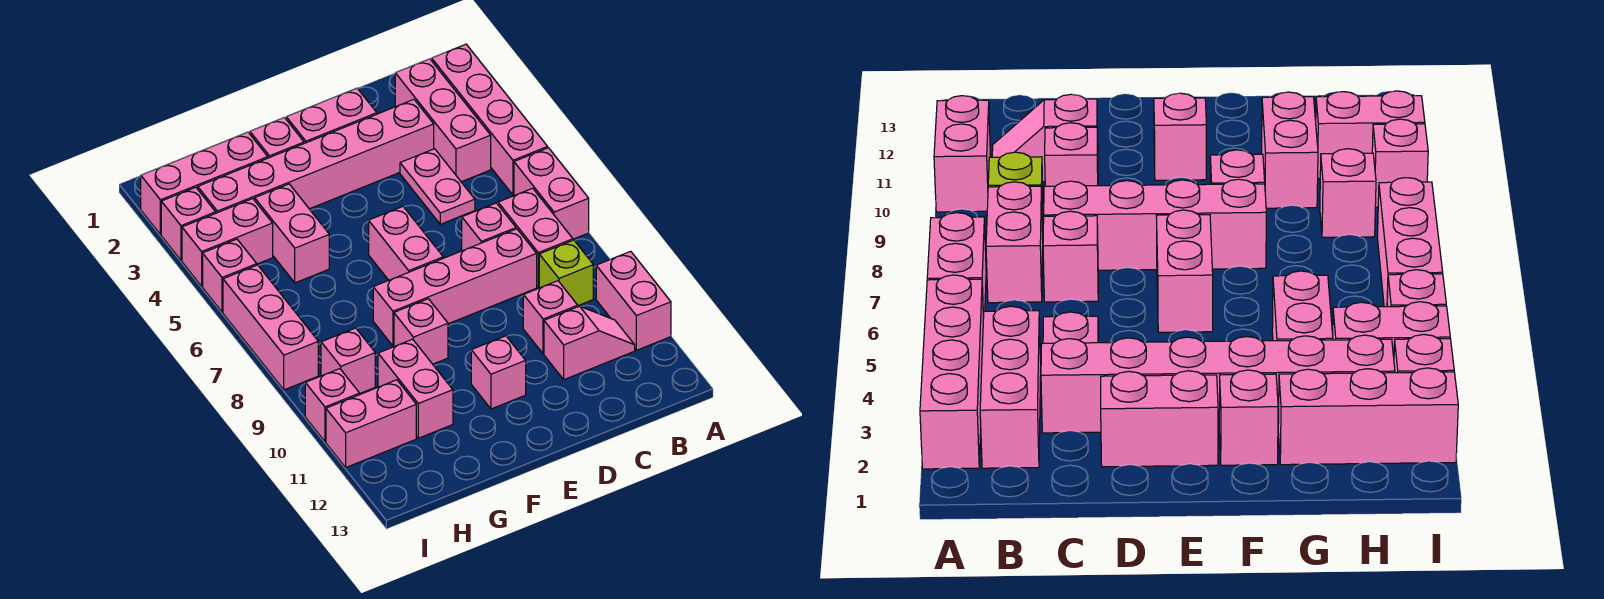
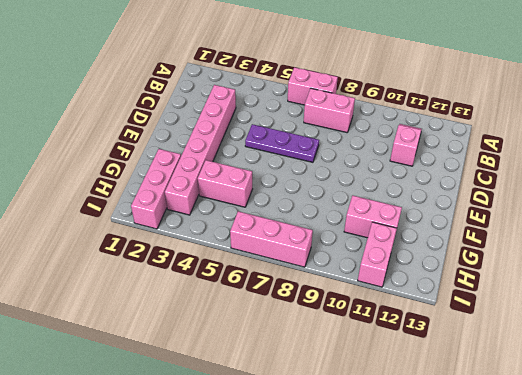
purple plate D5:D7 level 1 -> none
none -> pink brick A2:A5 level 1
none -> pink brick A10:A11 level 1
none -> pink brick B2:B4 level 1

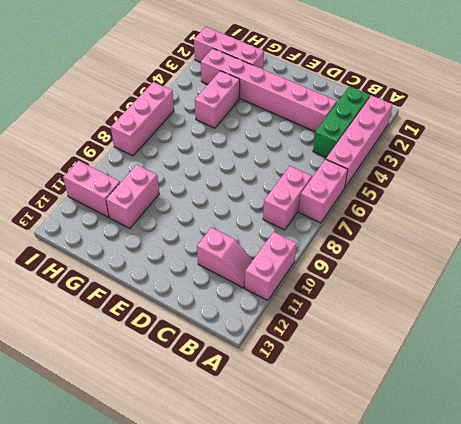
green brick B2:B4 level 1 -> pink brick B2:B4 level 1
none -> lime brick B9 level 1
none -> pink plate C4:C5 level 1
none -> pink brick C7 level 1

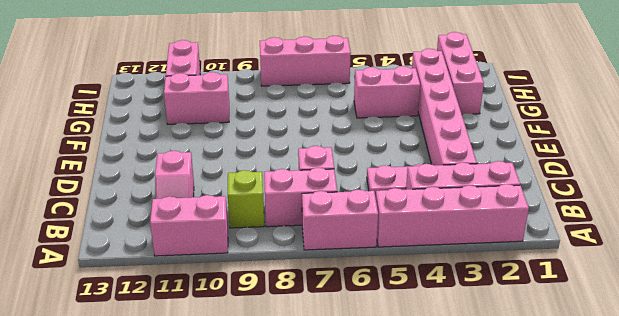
none -> pink brick C8:F8 level 1
none -> pink brick C10 level 1
none -> pink brick D2:E2 level 1

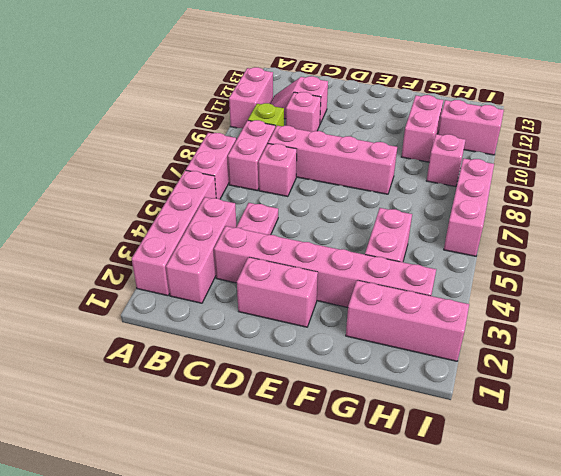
none -> pink brick E6:E7 level 1
none -> pink brick E11 level 1
none -> pink brick F2 level 1

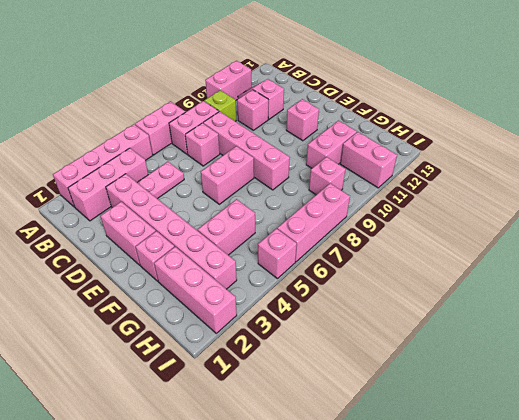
none -> pink brick F9 level 1
none -> pink brick H4:I4 level 1
none -> pink brick I3 level 1

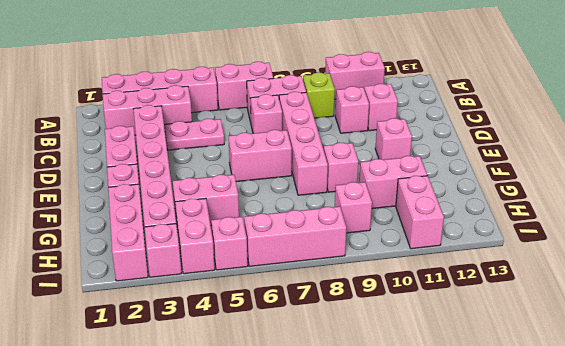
none -> pink brick I10 level 1

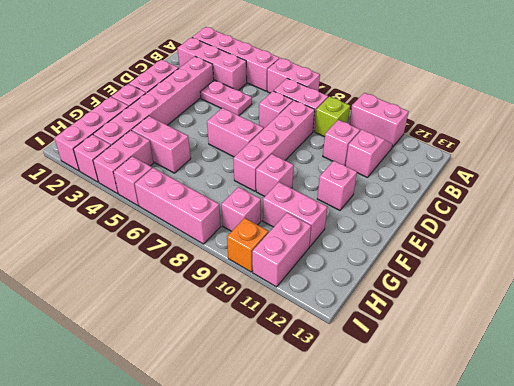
orange brick I10 level 1 -> pink brick I10 level 1

